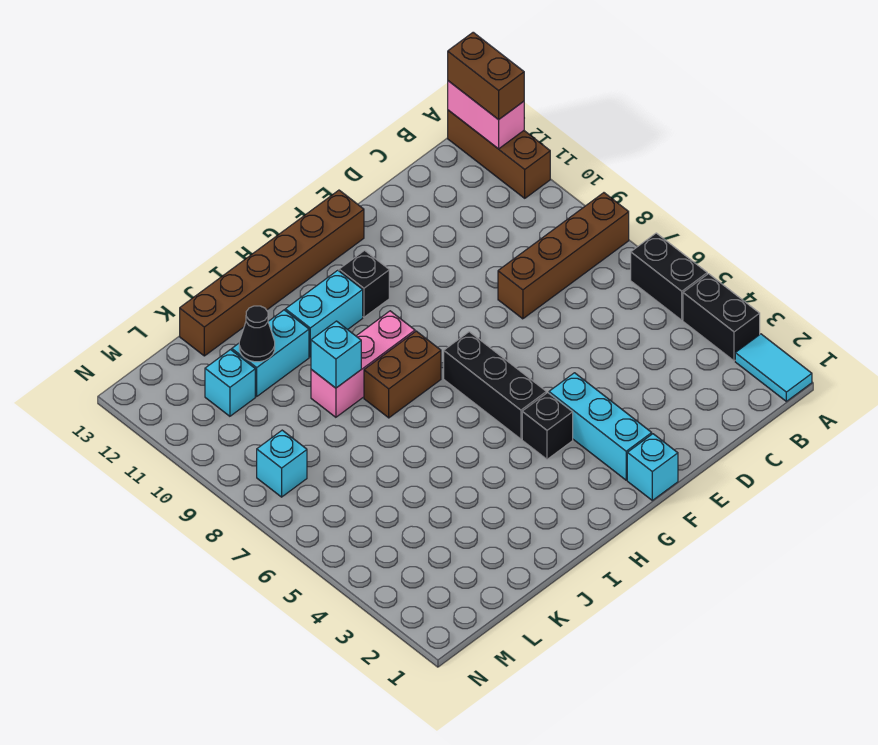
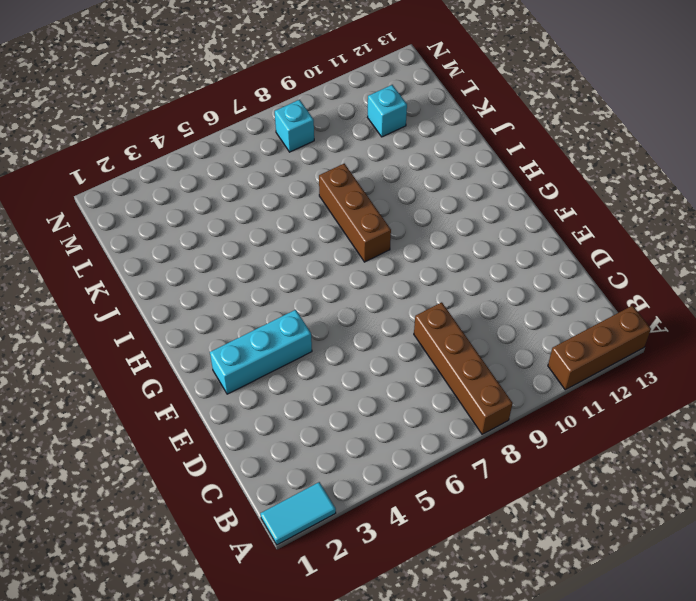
brown brick H8:J8 level 1 -> brown brick H8:I8 level 1
none -> black brick A3:A4 level 1
none -> black brick A5:A6 level 1
none -> cyan brick F1 level 1

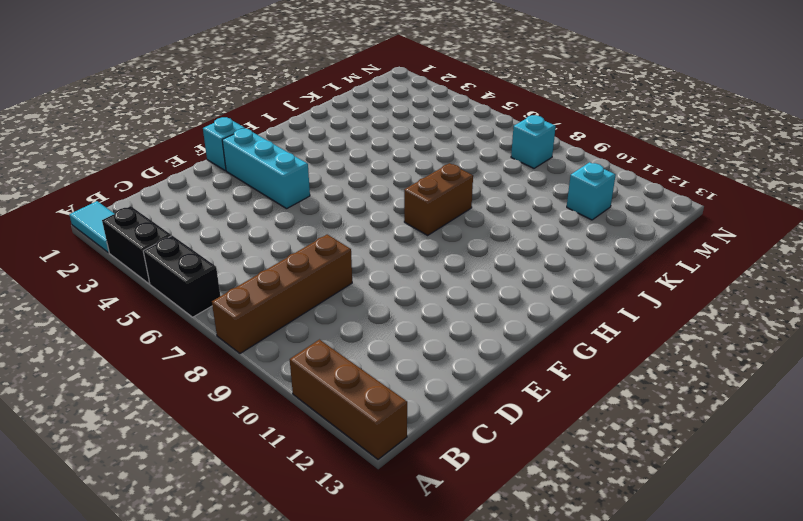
none -> brown brick F13:K13 level 1
none -> black brick G4 level 1
none -> black brick G5:G7 level 1

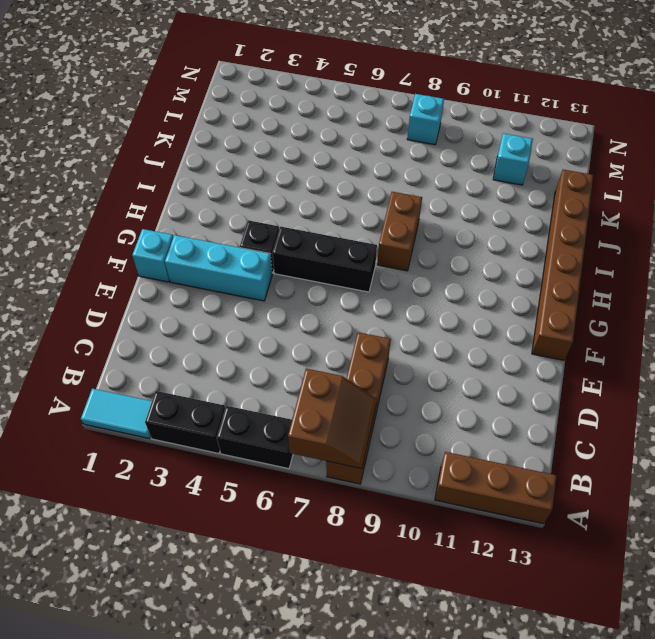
brown slope A7:B8 level 2 top 7 -> none
none -> black brick G11 level 1
none -> pink brick H9:J9 level 1
none -> cyan brick H11:I11 level 1

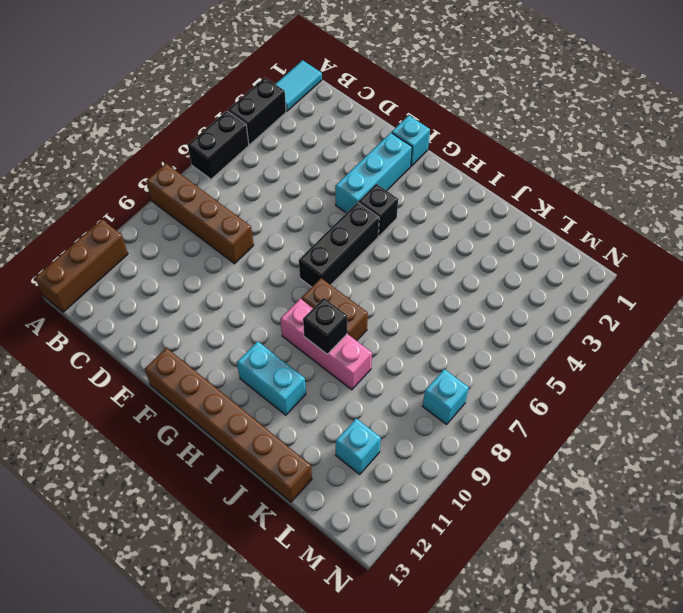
black brick I9 level 2 -> black brick G11 level 1
none -> cyan brick J11:K11 level 1
none -> pink brick A12:A13 level 2
none -> cyan brick J9 level 2

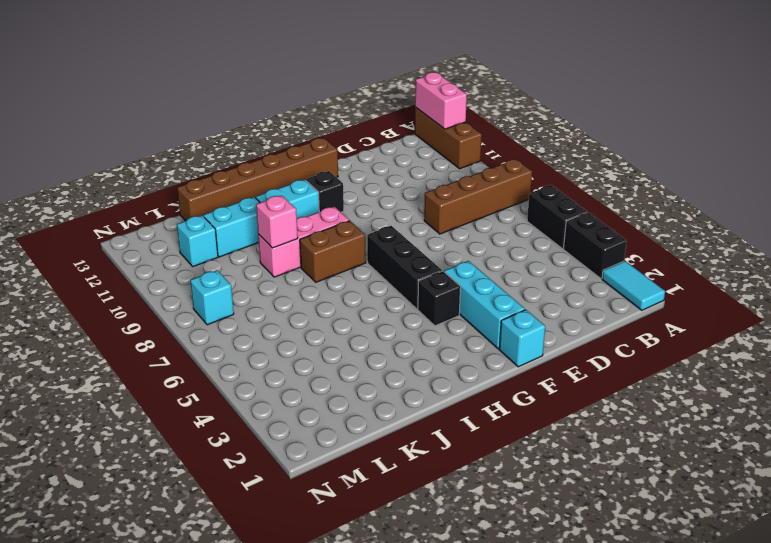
pink brick J9 level 2 -> cyan brick J9 level 2
none -> black cone K11 level 2
none -> brown brick A12:A13 level 3

